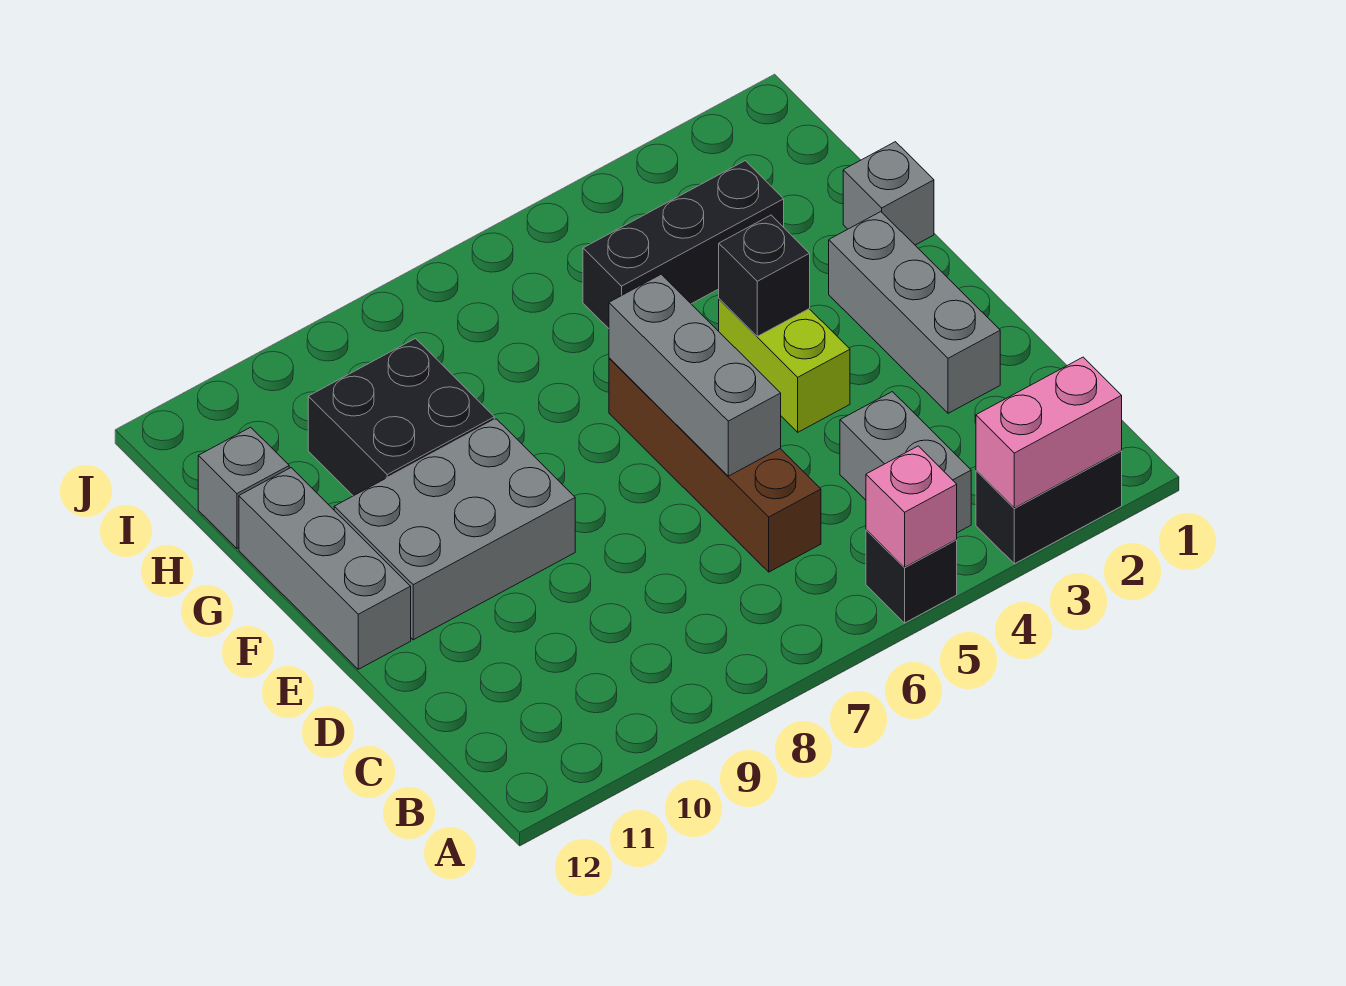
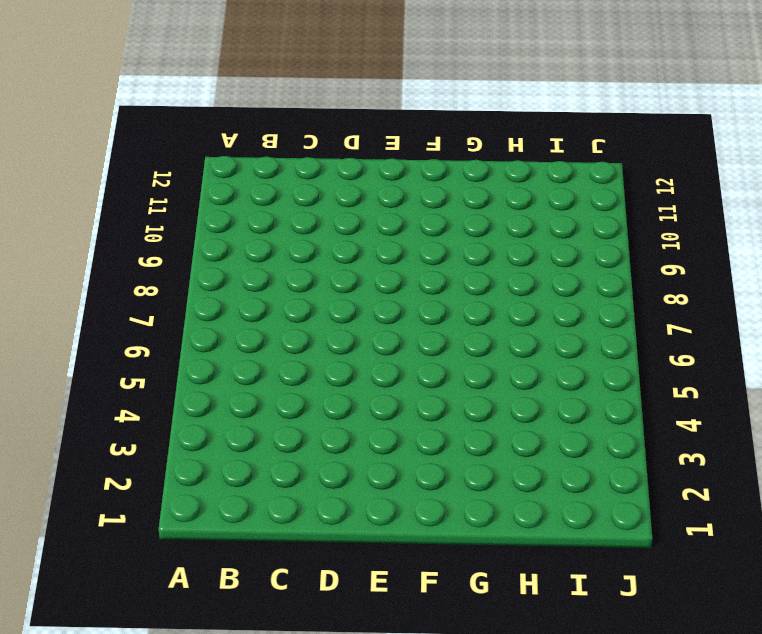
none -> black brick A2:A3 level 1
none -> black brick A5 level 1
none -> grey brick B4:C4 level 1

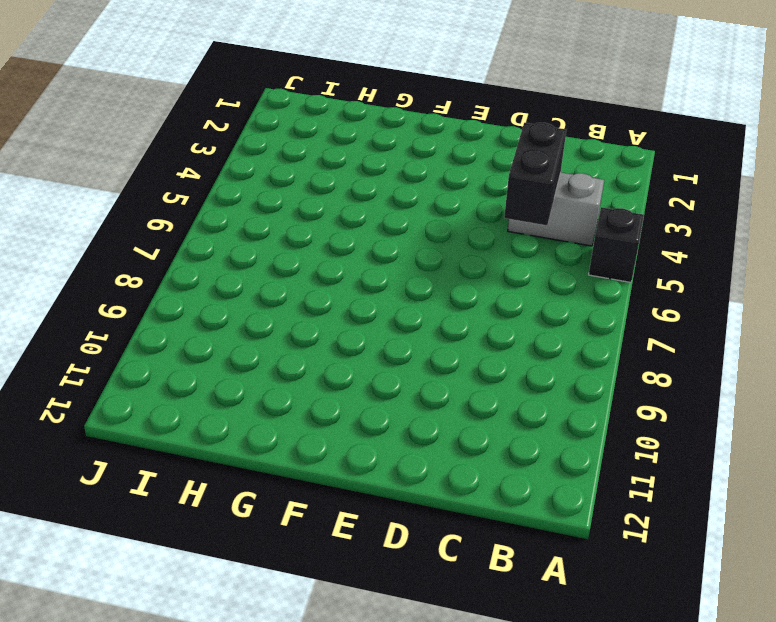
black brick C4:C5 level 2 -> black brick A2:A3 level 1
none -> brown brick C6:F6 level 1
none -> grey brick D2:F2 level 1
none -> lime brick E4:F4 level 1

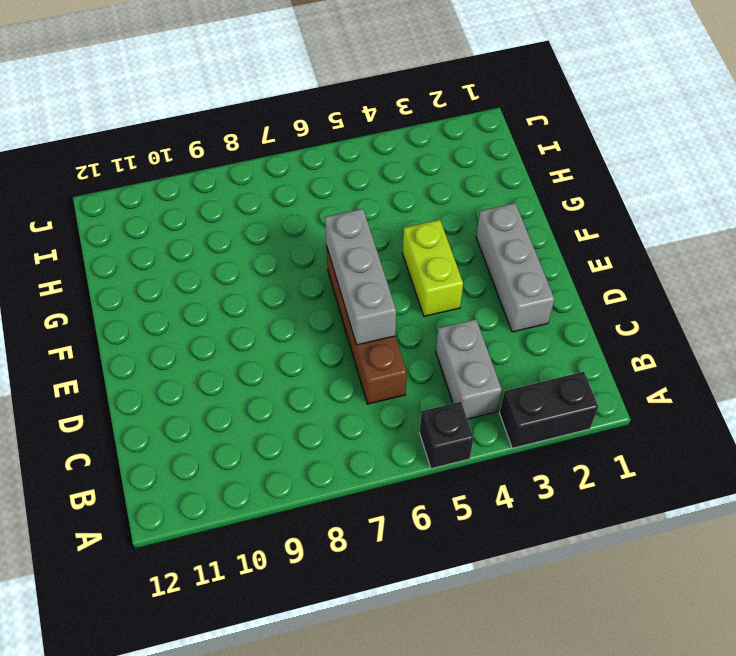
none -> grey brick E9:F11 level 1
none -> grey brick E12:G12 level 1
none -> grey brick G1 level 1

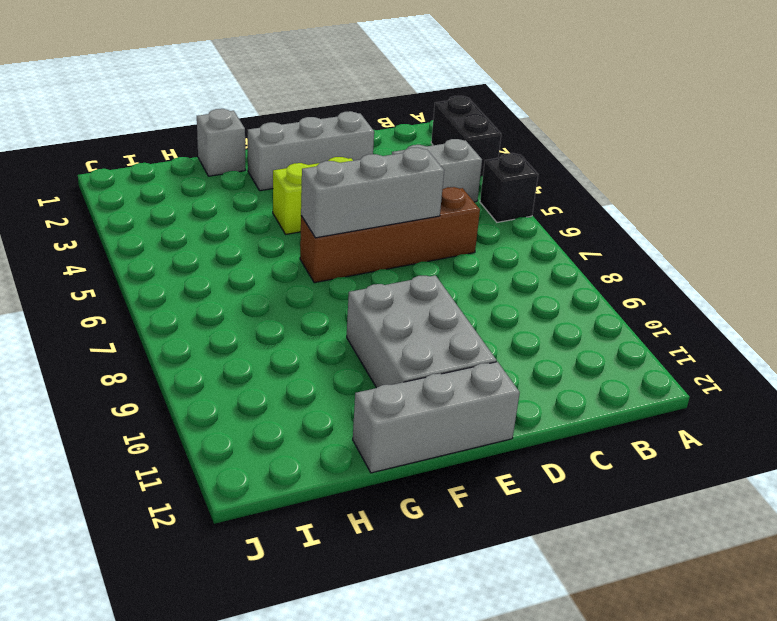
none -> black brick G9:H10 level 1
none -> black brick H3:H5 level 1
none -> grey brick H12 level 1

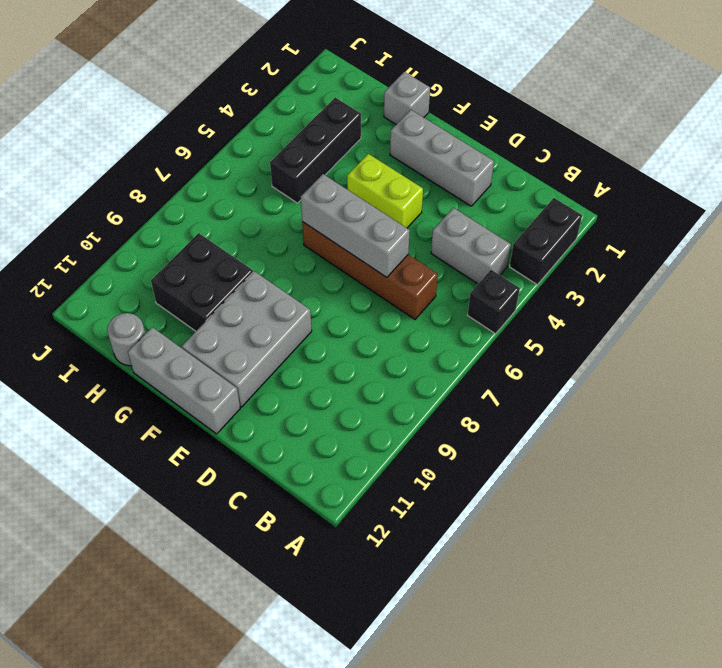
grey round brick H12 level 1 -> grey brick H12 level 1
none -> pink brick A2:A3 level 2
none -> pink brick A5 level 2
none -> black brick F4 level 2

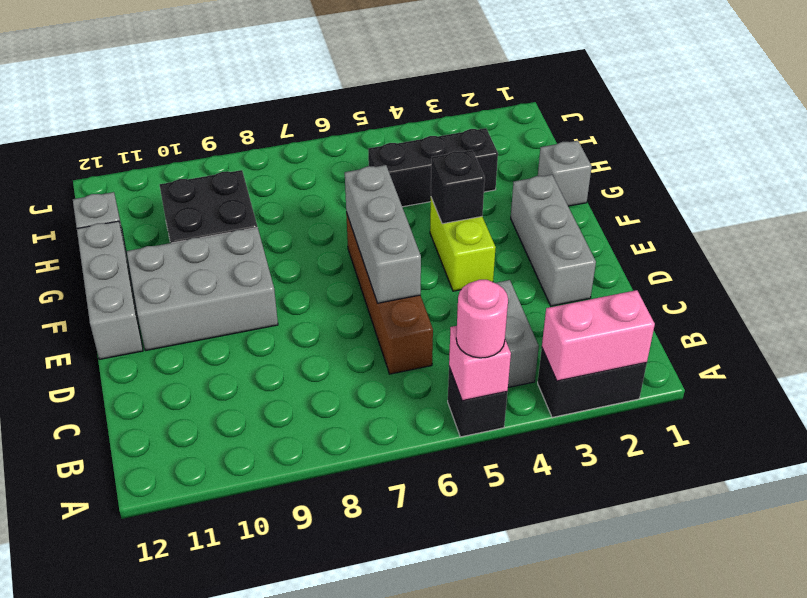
pink round brick A5 level 3 -> none

